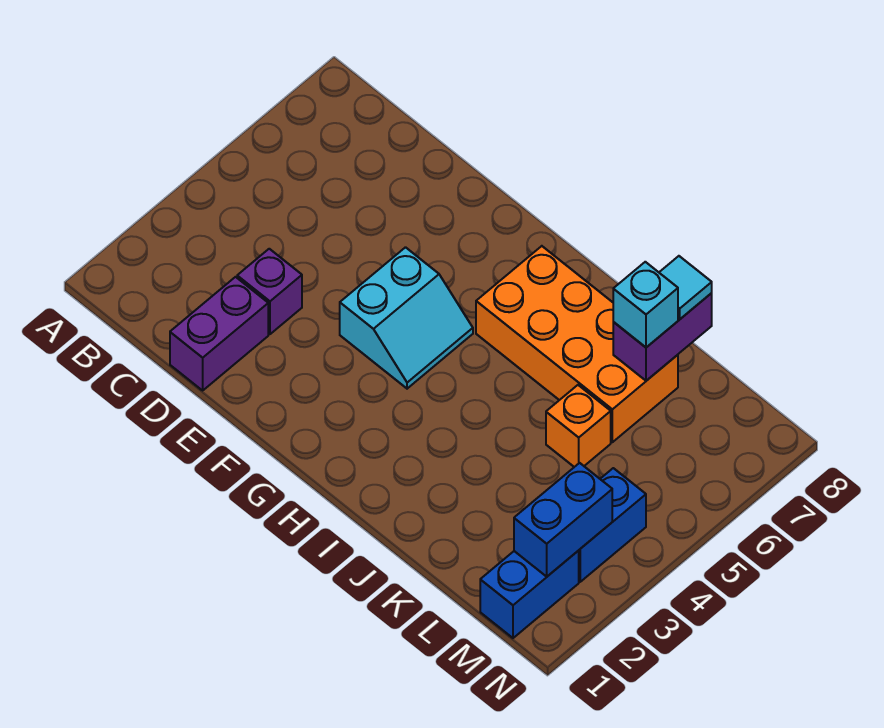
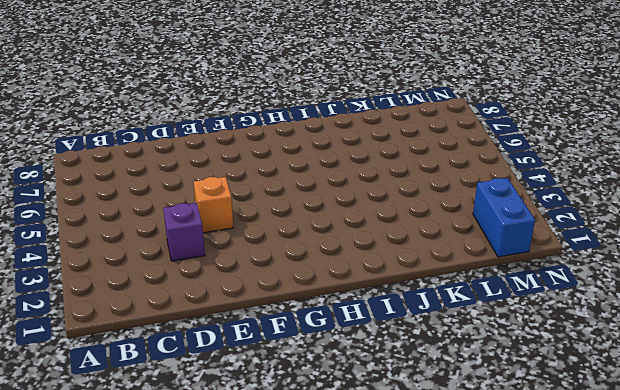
orange brick E4 level 1 -> orange brick K5 level 1
none -> purple brick D1:D2 level 1
none -> cyan slope F4:G5 level 1 top F

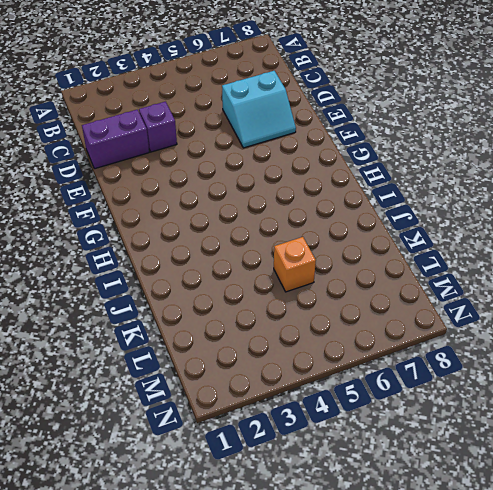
cyan slope D6:E7 level 1 top D -> cyan slope F4:G5 level 1 top F
none -> orange brick H6:K7 level 1
none -> blue brick M1:M2 level 1

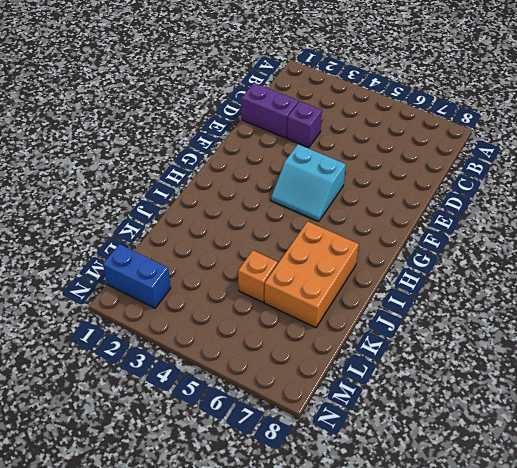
orange brick I6:K7 level 1 -> orange brick H6:K7 level 1
none -> blue brick M3:M4 level 1
none -> purple brick K7:K8 level 2

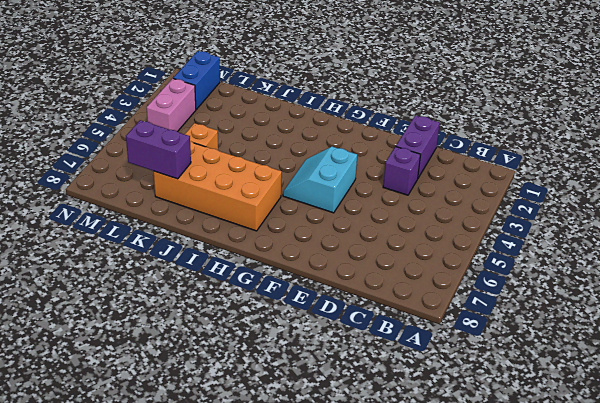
purple brick K7:L7 level 2 -> purple brick K7:K8 level 2
pink brick M3:M4 level 1 -> blue brick M3:M4 level 1
none -> blue brick M2:M3 level 2
none -> cyan brick K7 level 3

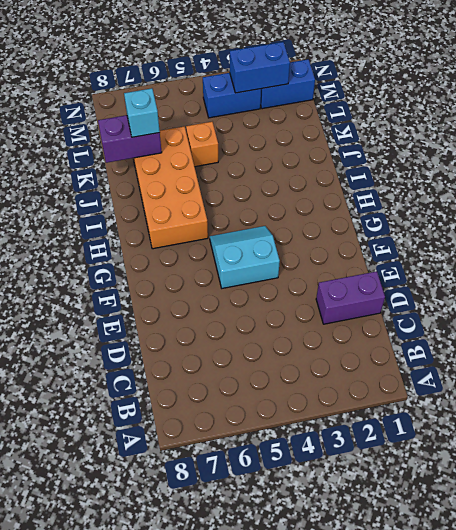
none -> purple brick D3 level 1
none -> cyan tile K8 level 3

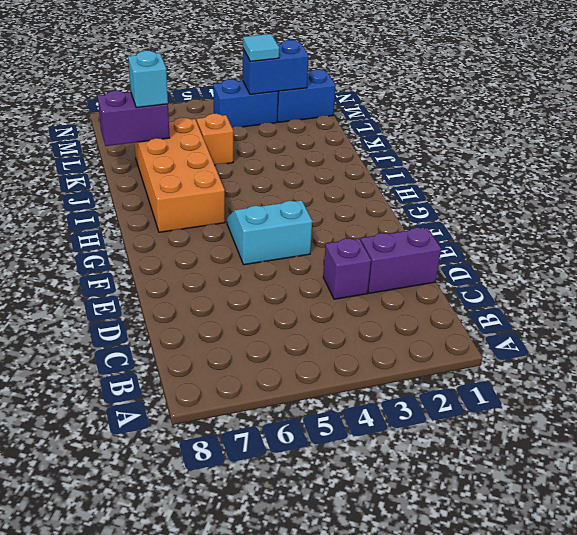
cyan tile M3 level 3 -> cyan tile K8 level 3

